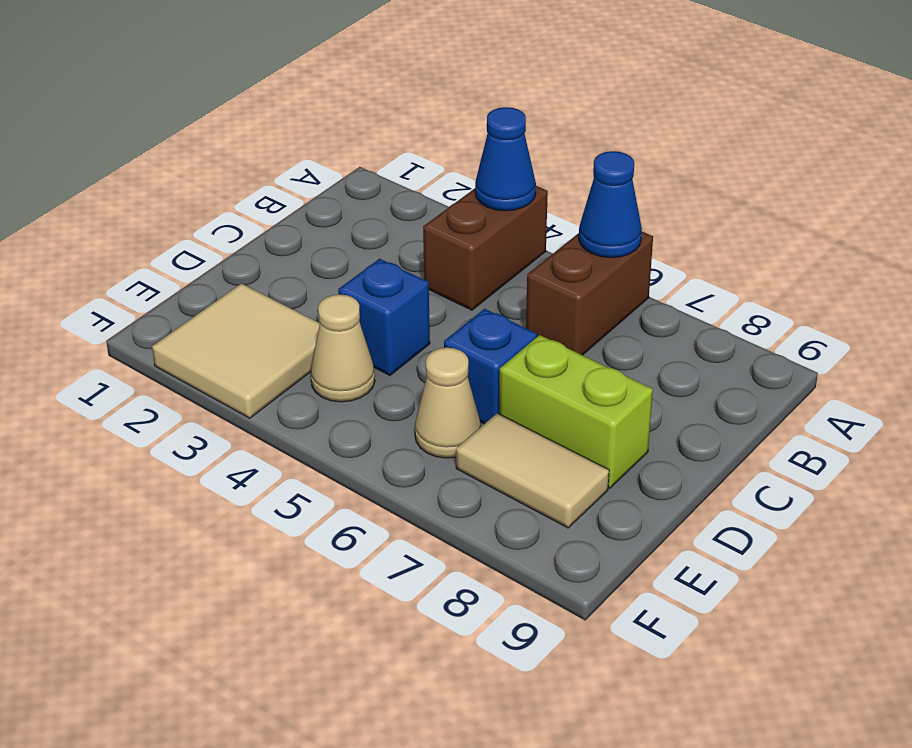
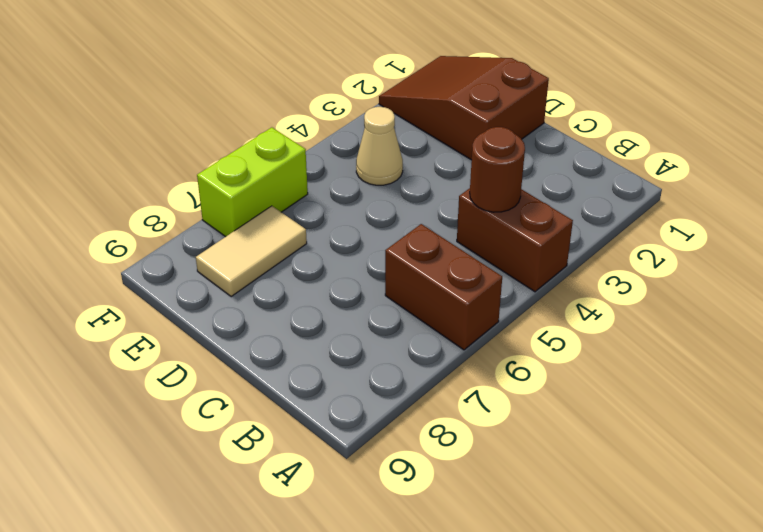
brown round brick B4 level 2 -> none
brown slope D1:F2 level 1 top D -> tan tile E2:F3 level 1
lime brick F6:F7 level 1 -> lime brick D7:D8 level 1
none -> blue brick D4 level 1
none -> blue brick D6 level 1

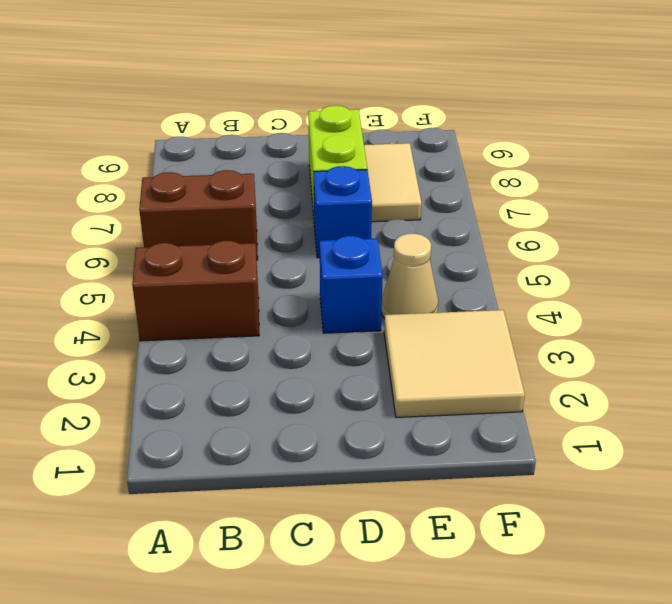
none -> tan cone E6 level 1
none -> blue cone A4 level 2

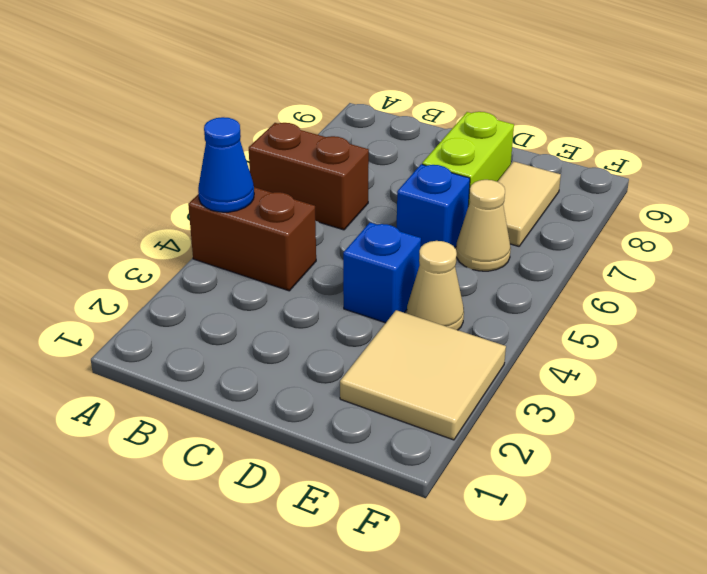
none -> blue cone A6 level 2

